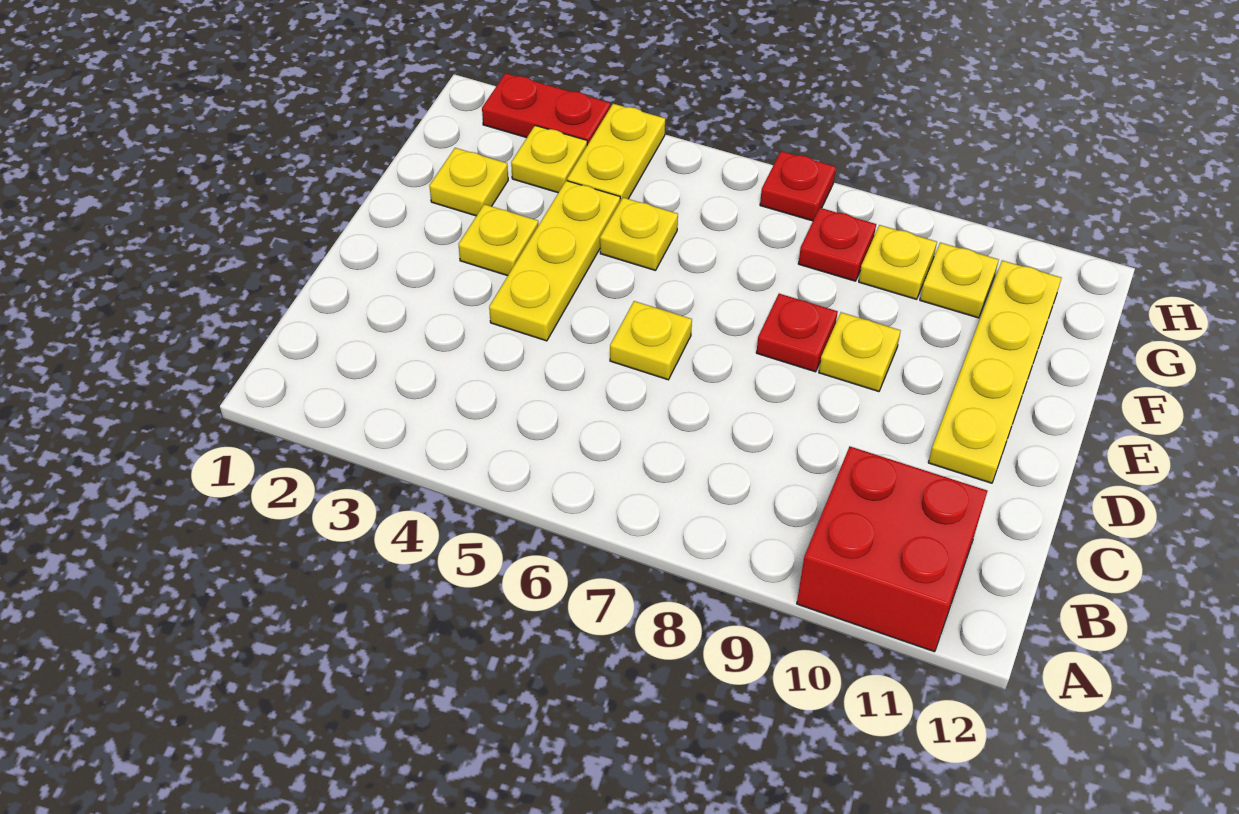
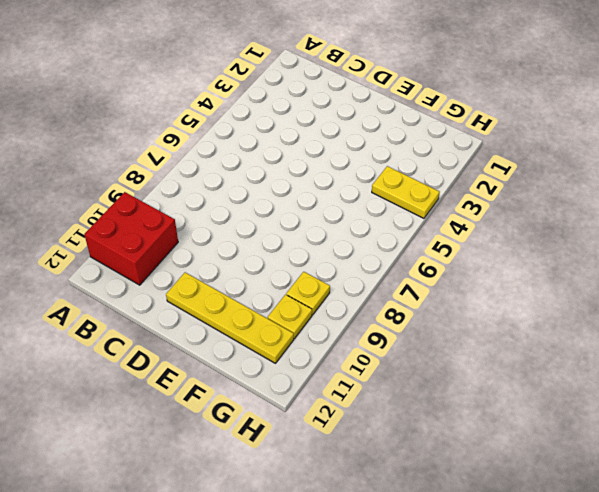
none -> yellow plate D4:F4 level 1
none -> yellow plate D6 level 1
none -> yellow plate E3 level 1

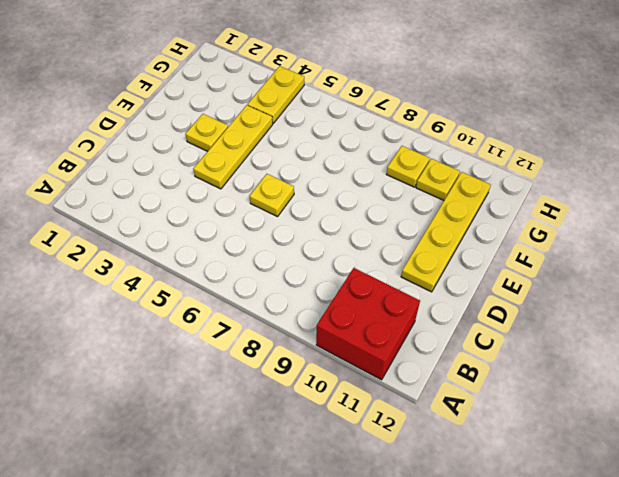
none -> red plate E8 level 1
none -> yellow plate E9 level 1
none -> yellow plate F2 level 1

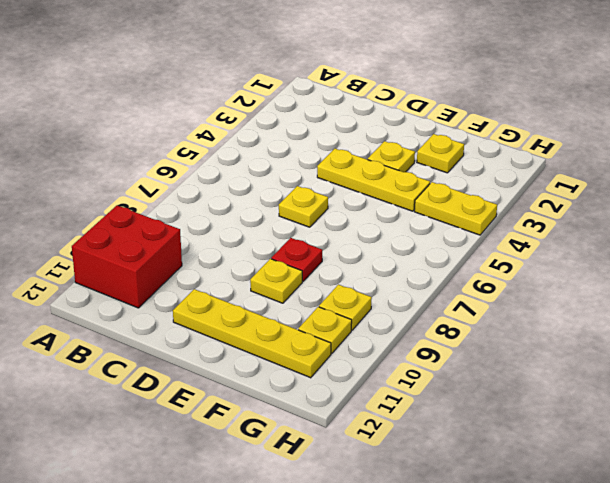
none -> yellow plate F5 level 1
none -> yellow plate G3 level 1
none -> red plate G8 level 1

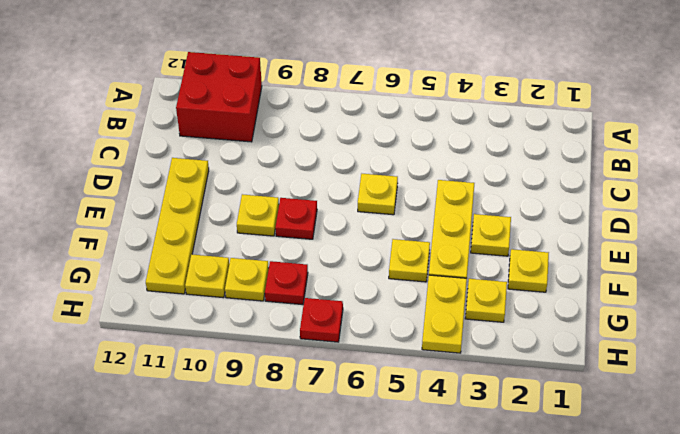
none -> red plate H2:H3 level 1

